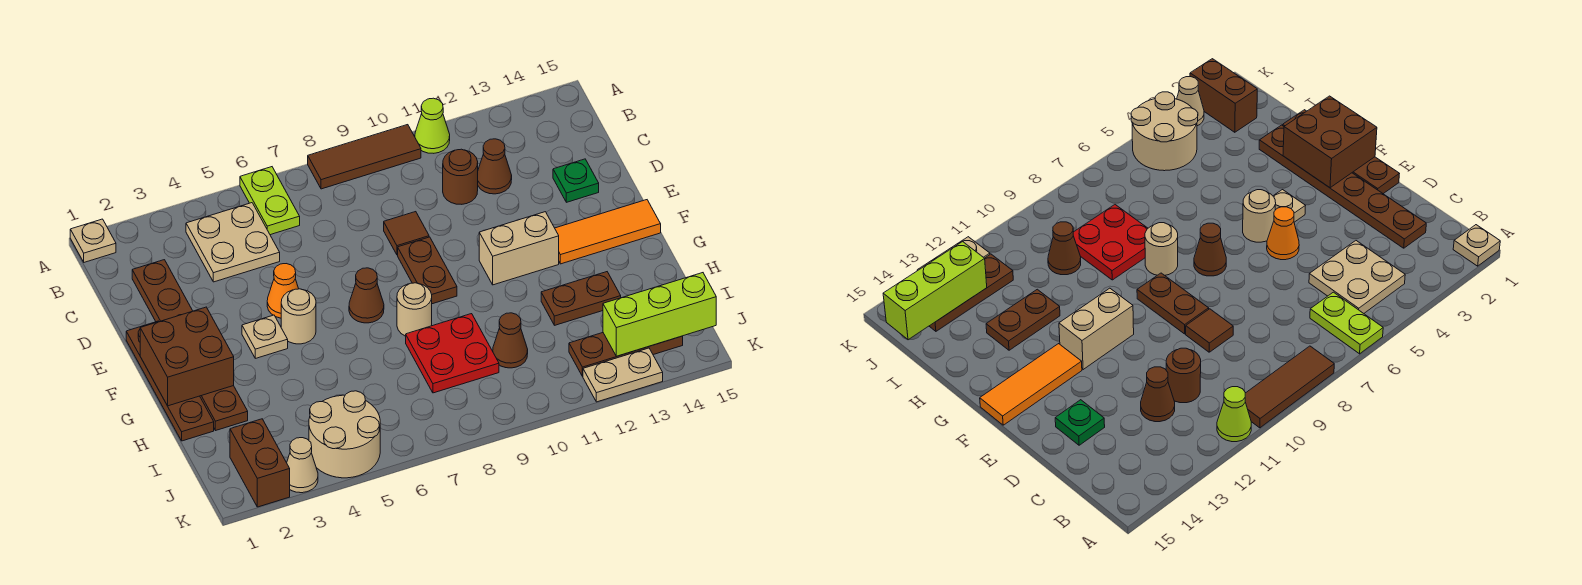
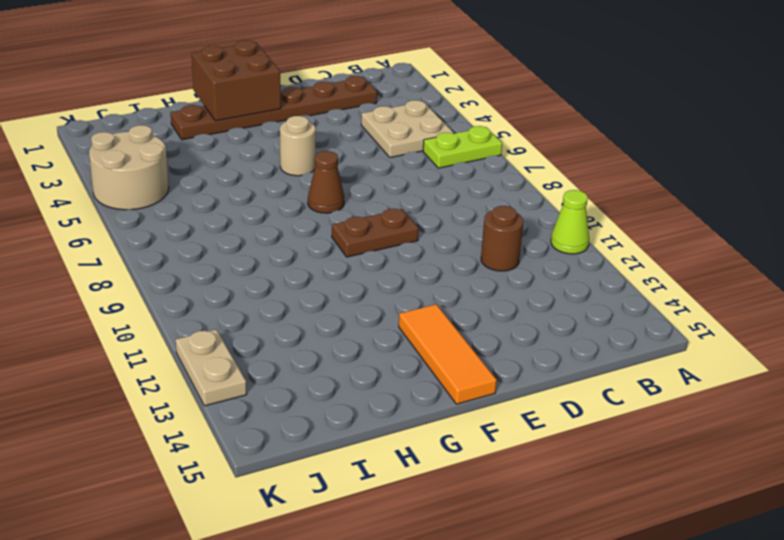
none -> tan plate A1 level 1
none -> brown tile A8:A10 level 1
none -> brown cone C12 level 1

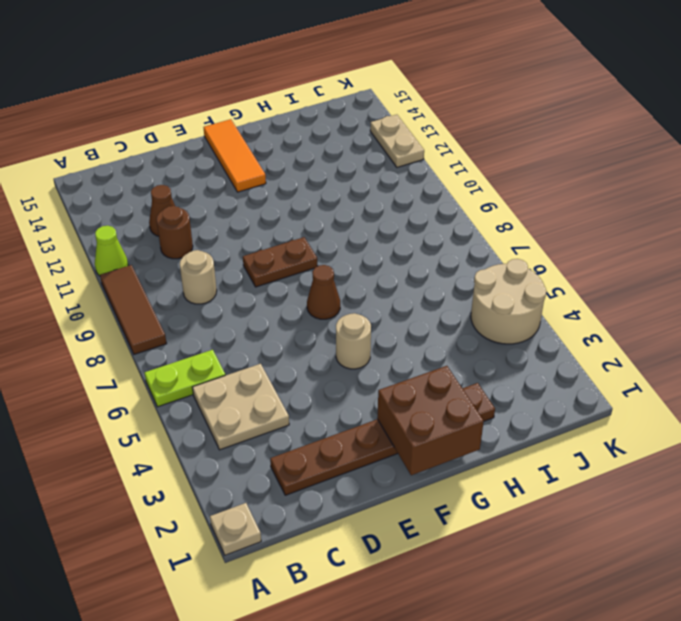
tan round brick C9 level 1 -> tan round brick G8 level 1
none -> brown tile D9 level 1
none -> green plate D14 level 1
none -> brown plate E1:H1 level 1

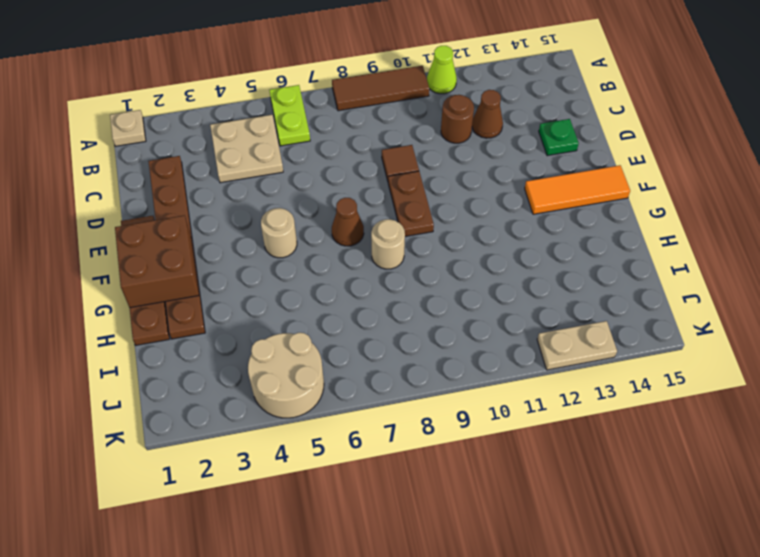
none -> orange cone E5 level 1
none -> tan plate F4 level 1
none -> tan brick F11:F12 level 1

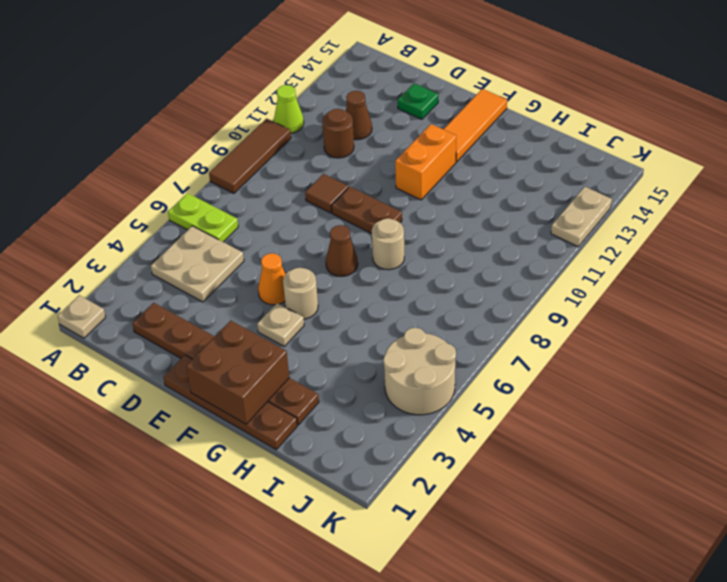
orange brick F11:F12 level 1 -> tan brick F11:F12 level 1
none -> red plate H8:I9 level 1
none -> brown plate H12:H13 level 1
none -> brown cone I10 level 1

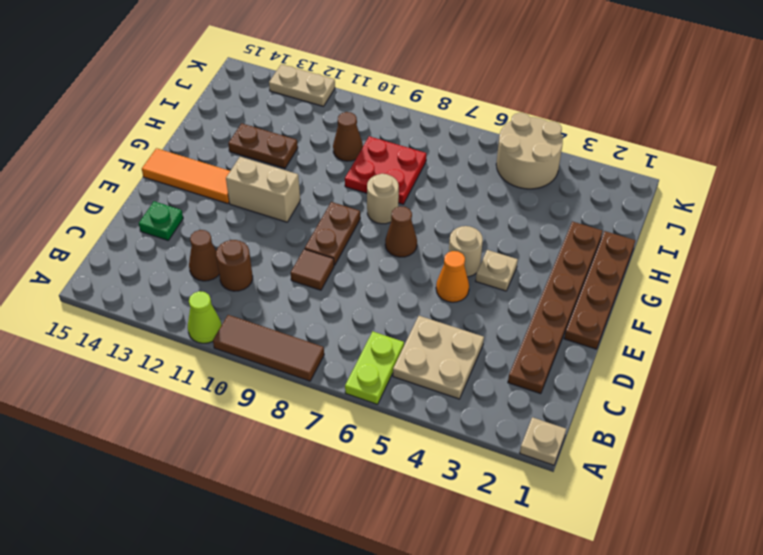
none -> brown brick J2:K2 level 1
none -> brown plate J12:J14 level 1
none -> tan cone K3 level 1

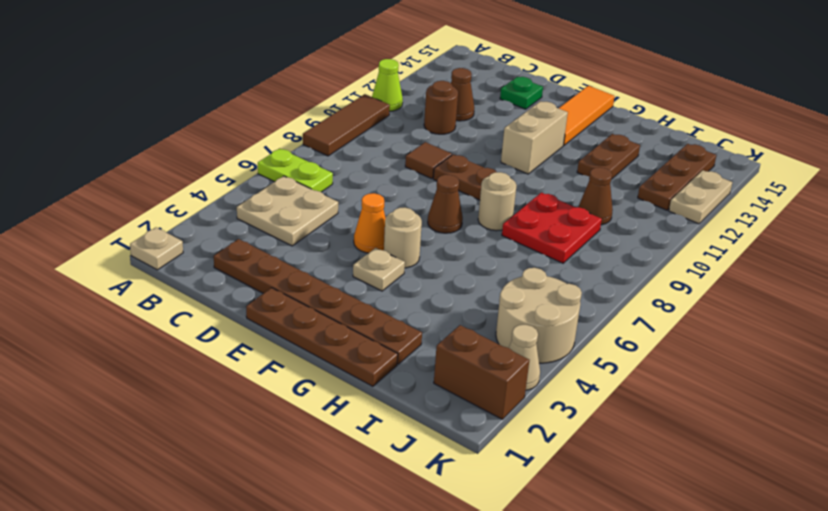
none -> brown brick F1:G2 level 2
none -> lime brick J13:J15 level 2

